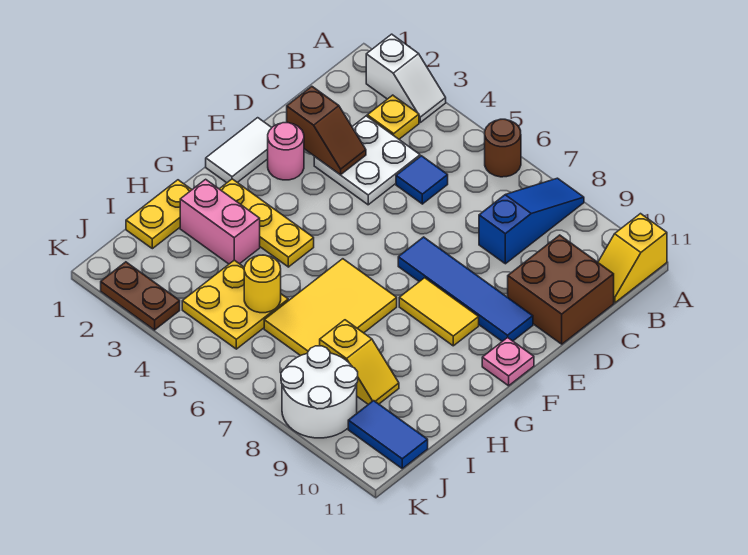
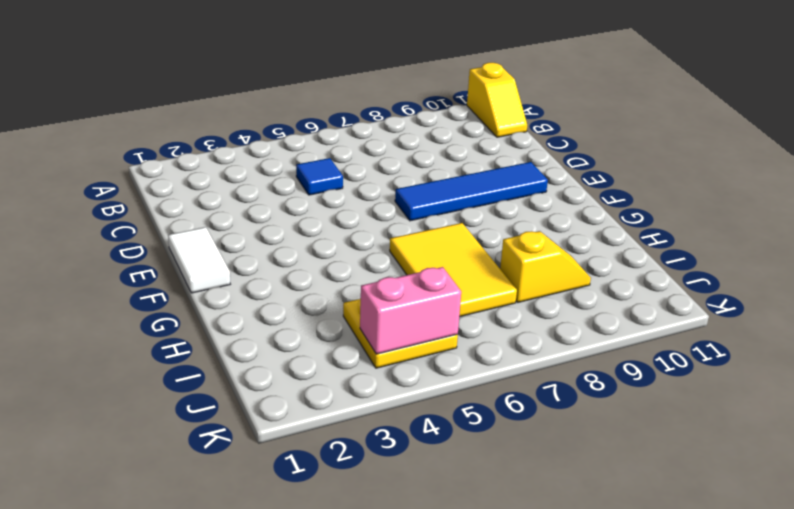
pink brick J4:J5 level 2 -> pink brick H2:H3 level 1
none -> white slope A2:A3 level 1 top 2
none -> brown round brick A6 level 1
none -> blue slope A8:C8 level 1 top C

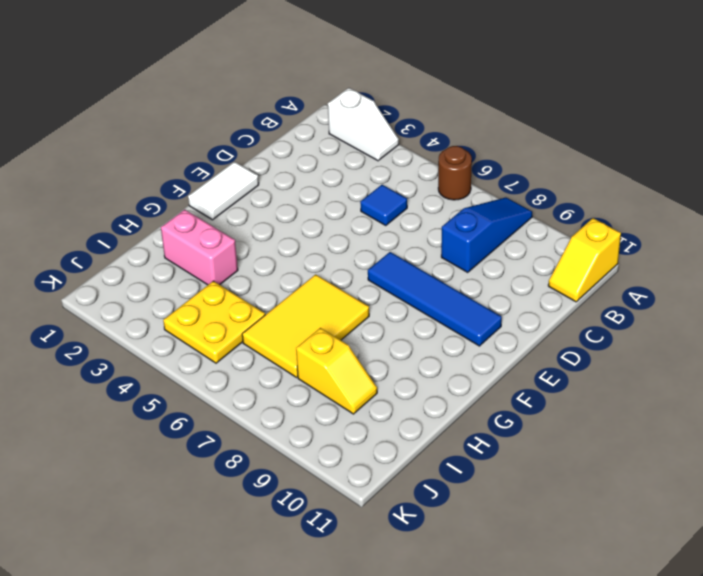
none -> yellow plate B3 level 1
none -> white plate C3:D4 level 1
none -> brown brick C10:D11 level 1

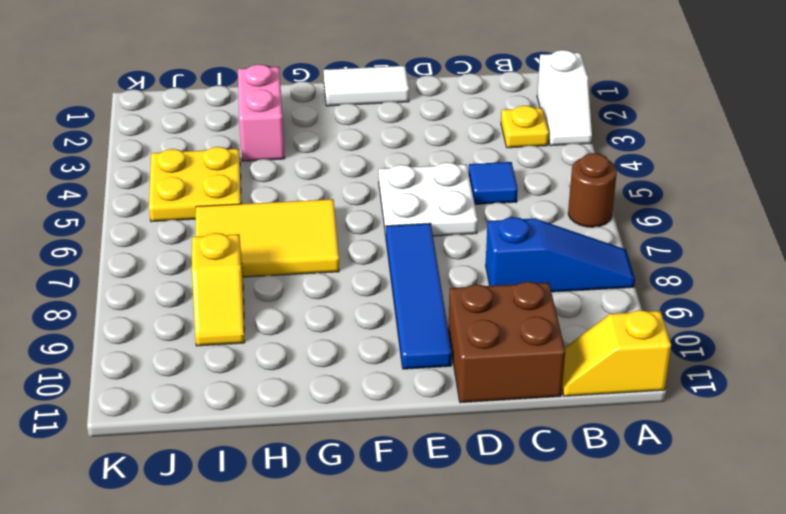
white plate D5:E6 level 1 -> white plate C3:D4 level 1
none -> pink round brick E2 level 1
none -> yellow tile F8:F9 level 1
none -> pink plate F11 level 1

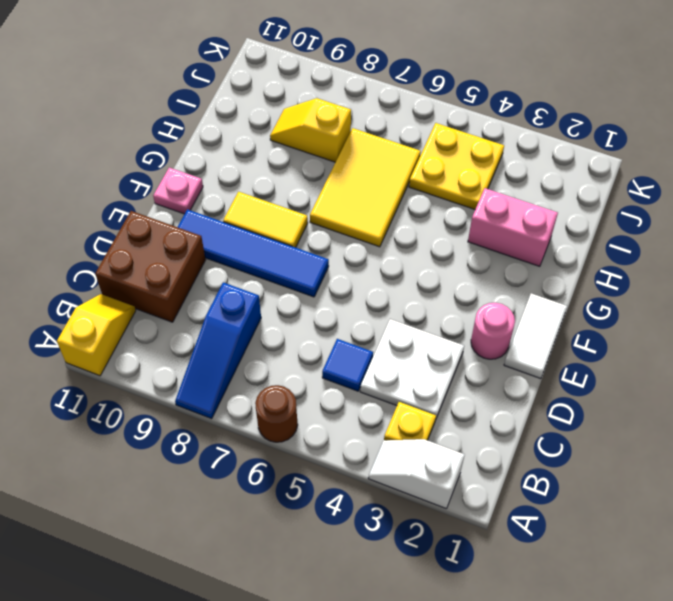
none -> yellow plate G2:G4 level 1
none -> yellow plate H1:I1 level 1
none -> white round brick J8:K9 level 1

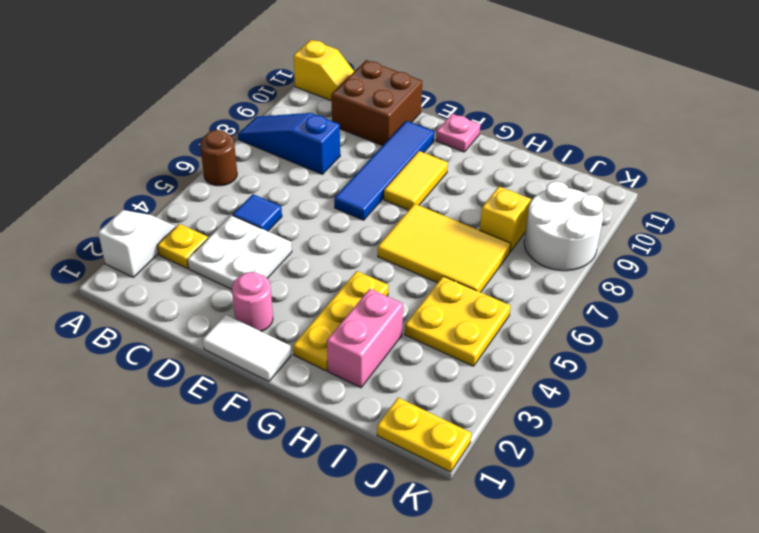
yellow plate J1:K1 level 1 -> yellow plate H1:I1 level 1
none -> blue tile J10:J11 level 1
none -> brown plate K2:K3 level 1
none -> brown slope D2:D3 level 2 top 2

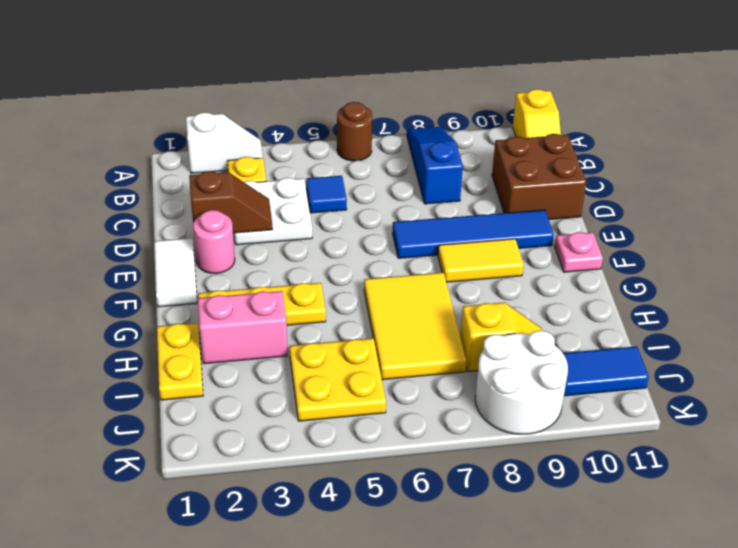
none -> brown plate K2:K3 level 1
none -> yellow round brick I5 level 2

